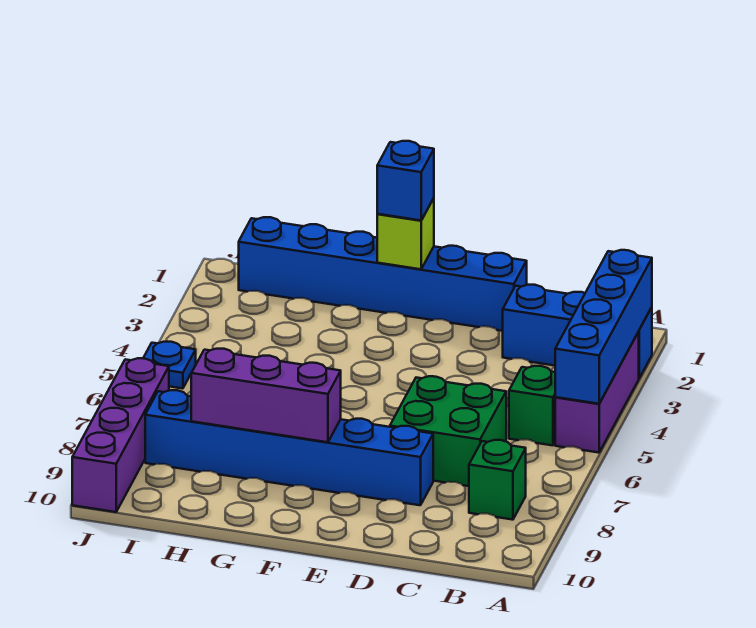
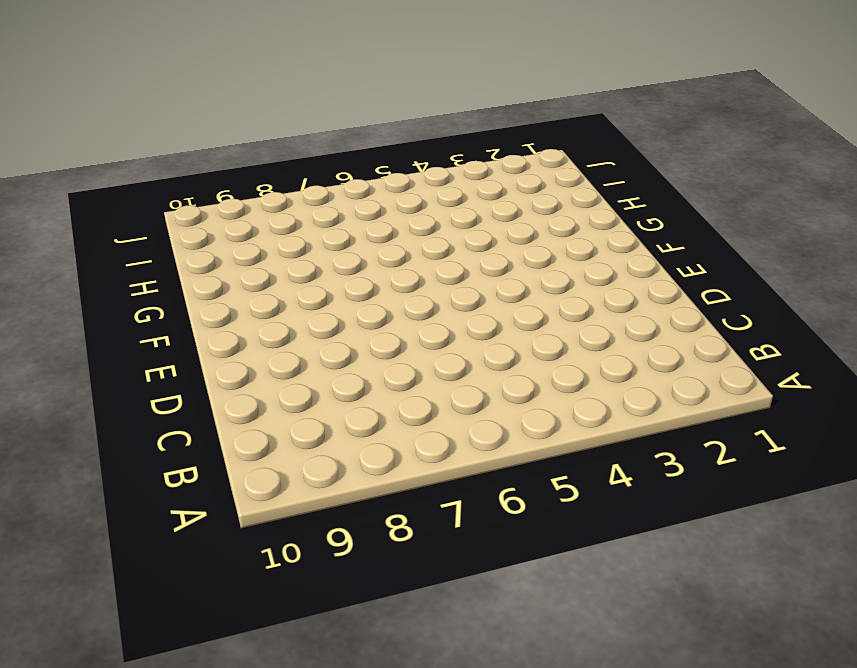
none -> blue brick A2:C2 level 1
none -> purple brick A3:A5 level 1
none -> green brick B5 level 1

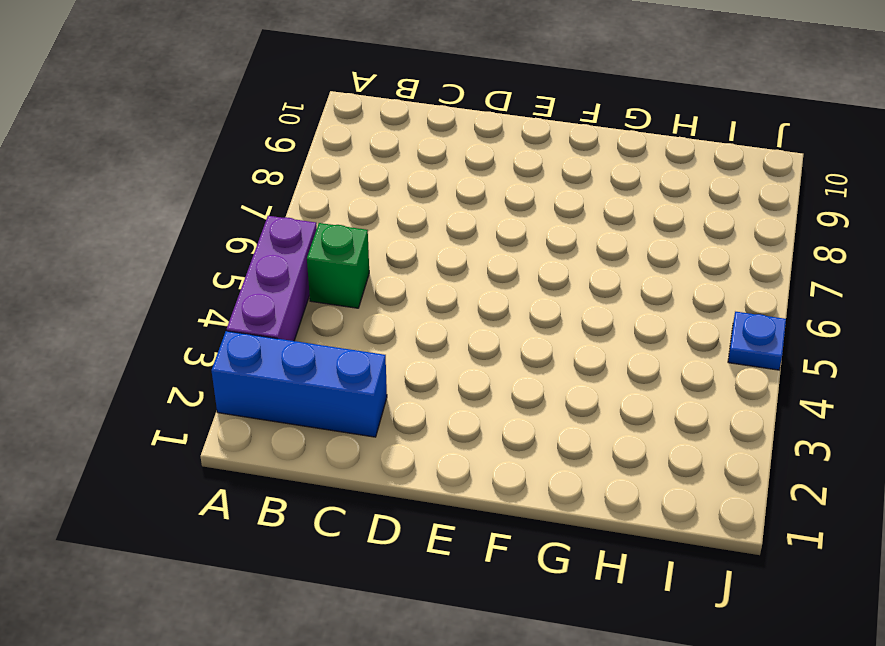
none -> green brick B8 level 1
none -> green brick C6:D7 level 1
none -> blue brick D1:I1 level 1

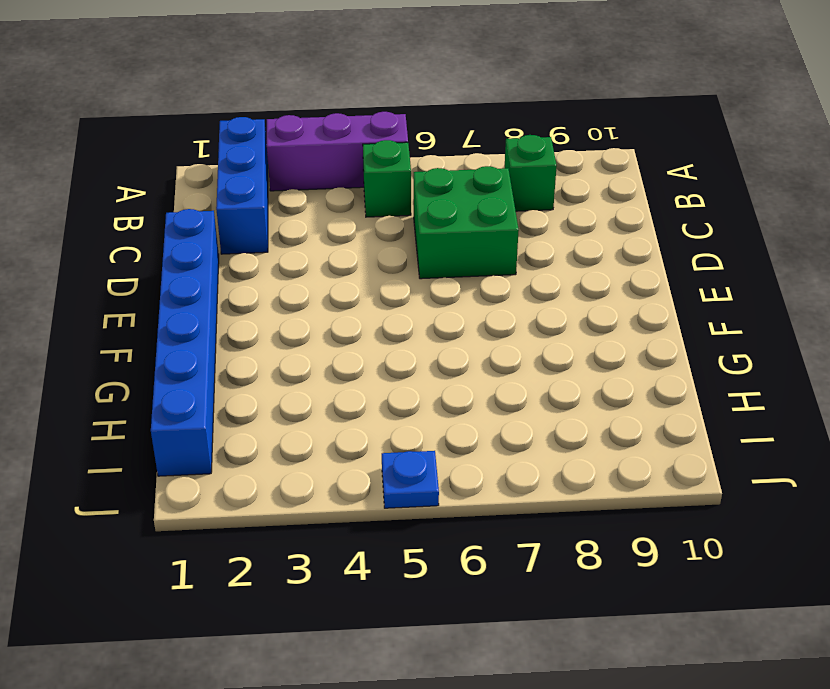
none -> blue brick D8:I8 level 1
none -> purple brick J7:J10 level 1
none -> blue brick A2:A5 level 2

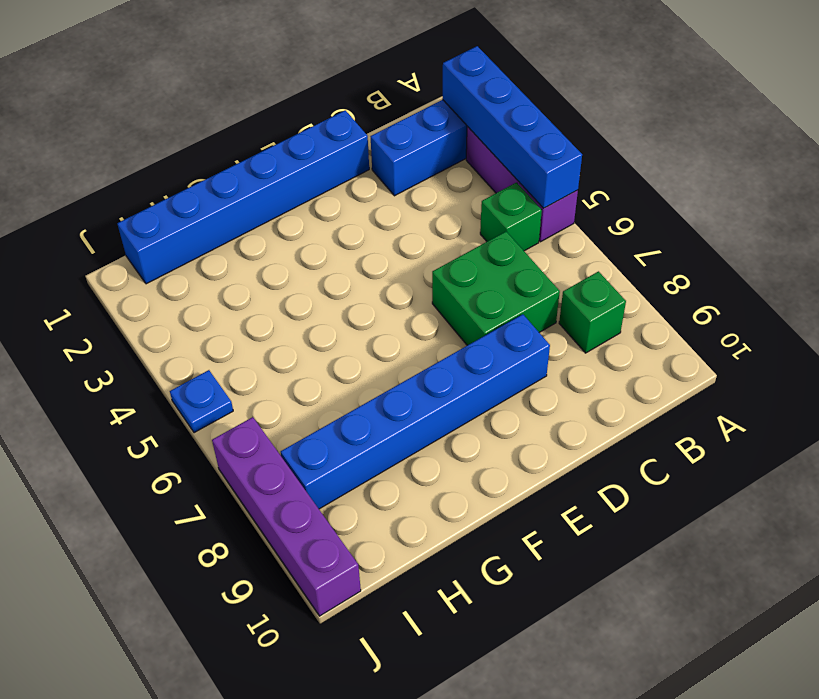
none -> lime brick F1 level 2
none -> purple brick F8:H8 level 2
none -> blue brick F1 level 3

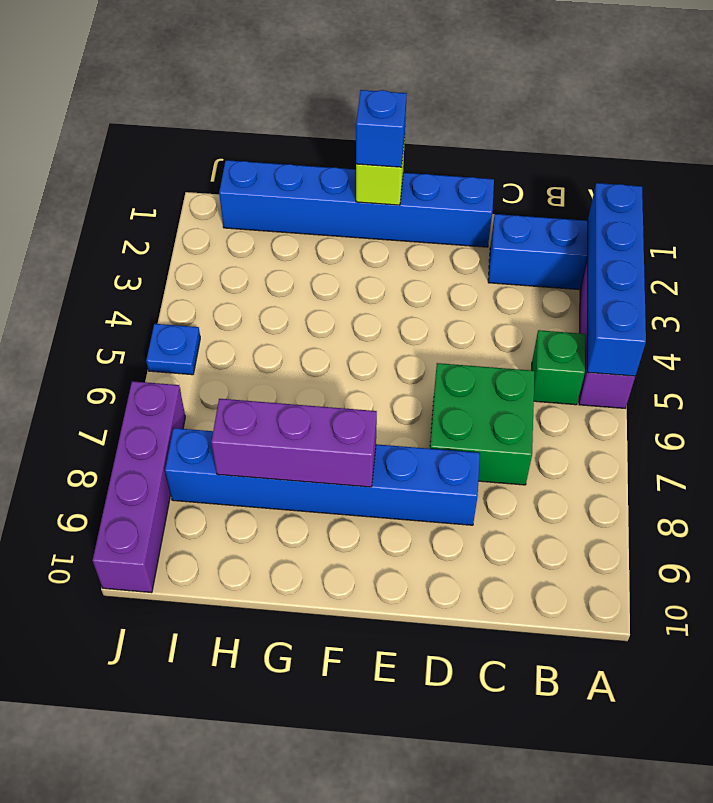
none -> green brick B8 level 1

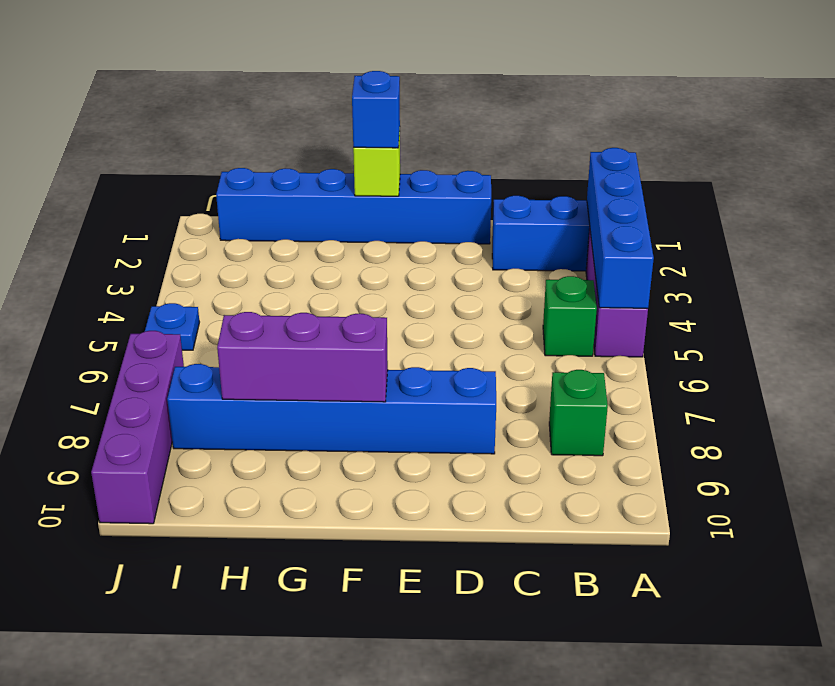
none -> green brick C6:D7 level 1

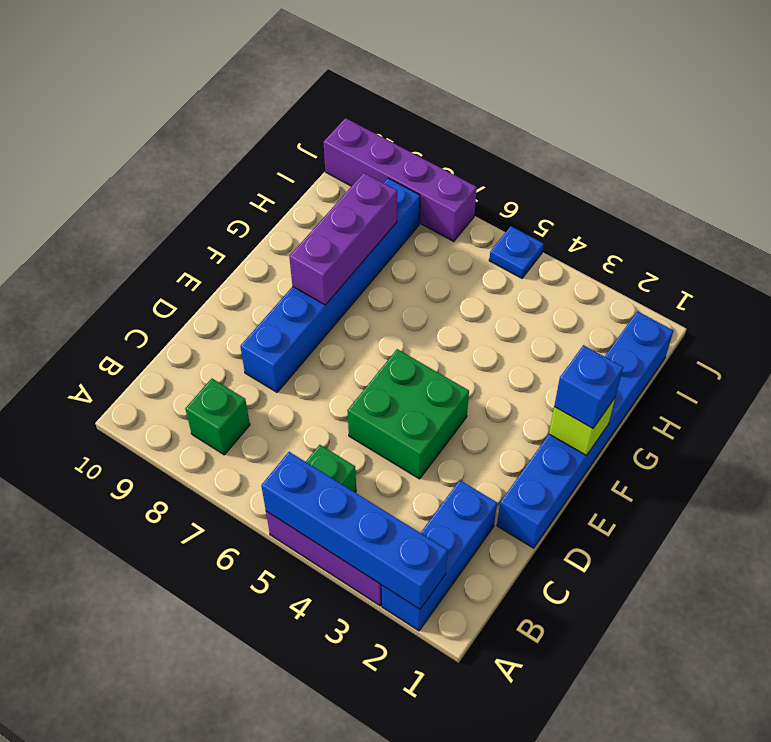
green brick D4:E5 level 1 -> green brick C6:D7 level 1

